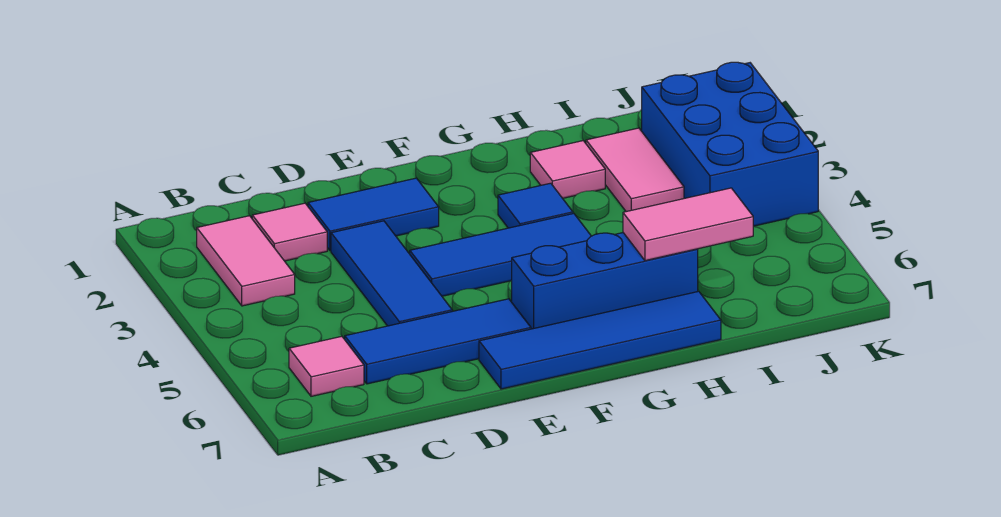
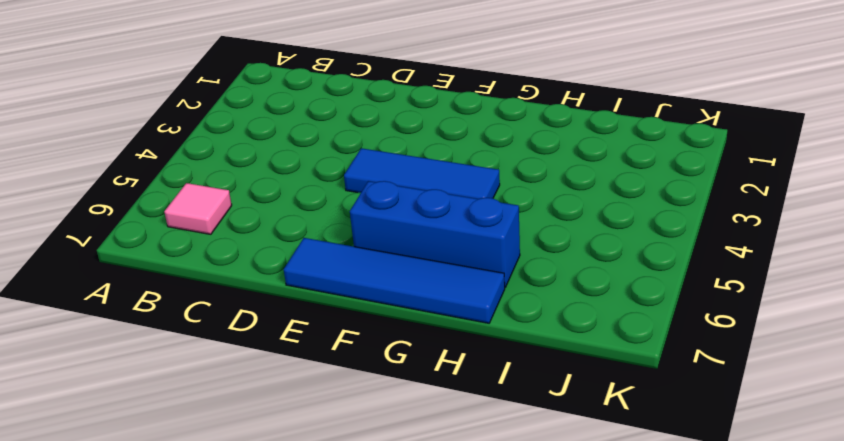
none -> pink tile B2:B3 level 1
none -> pink tile C2 level 1
none -> blue tile C6:E6 level 1

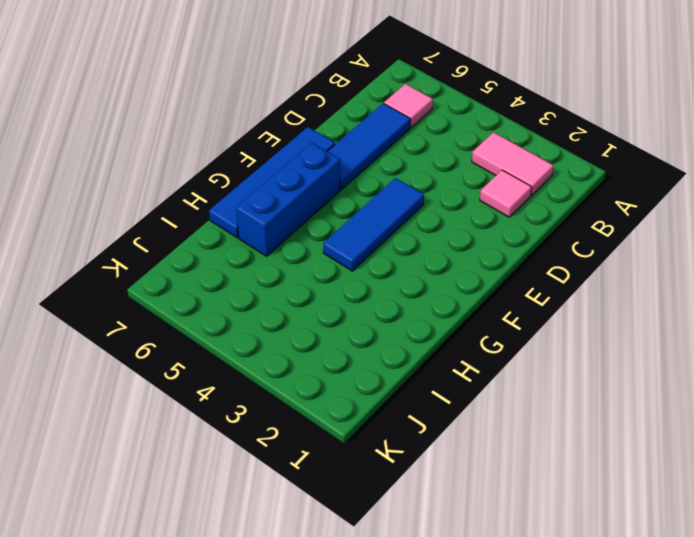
none -> blue tile D2:E2 level 1
none -> blue tile D3:D5 level 1
none -> blue tile G3 level 1

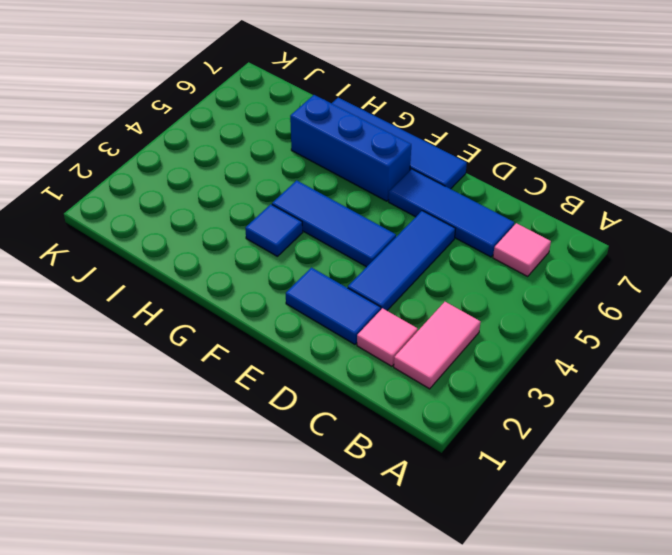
none -> pink tile H2 level 1
none -> pink tile I2:I3 level 1
none -> blue brick J2:K4 level 1

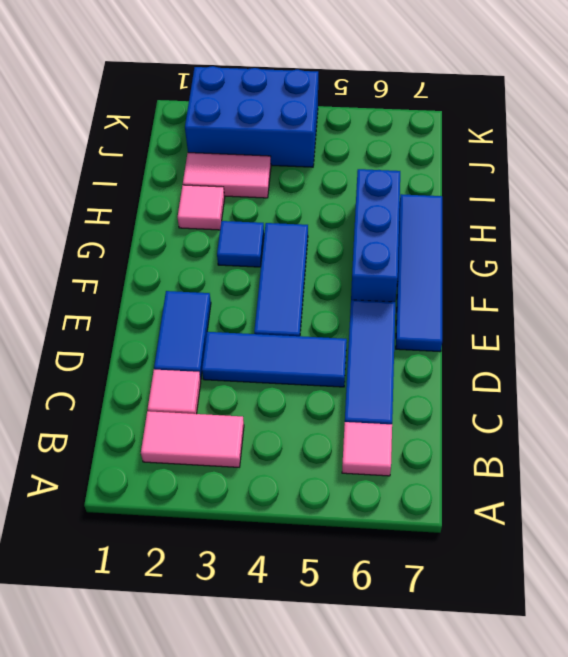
none -> pink tile H6:I6 level 2

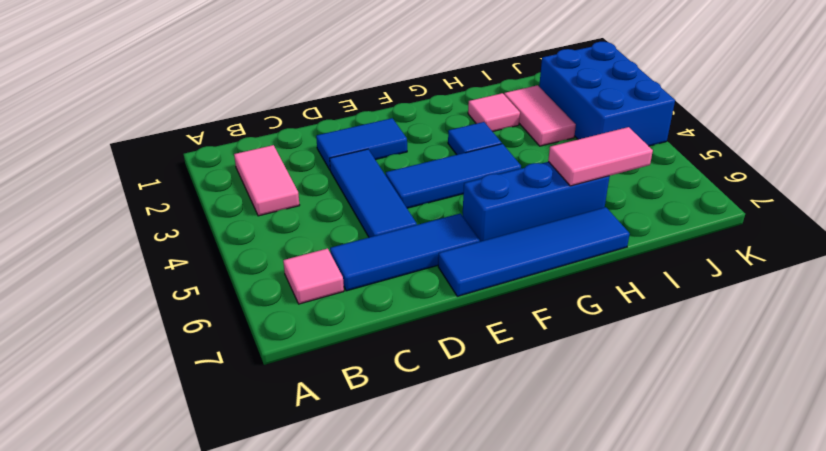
none -> pink tile C2 level 1

